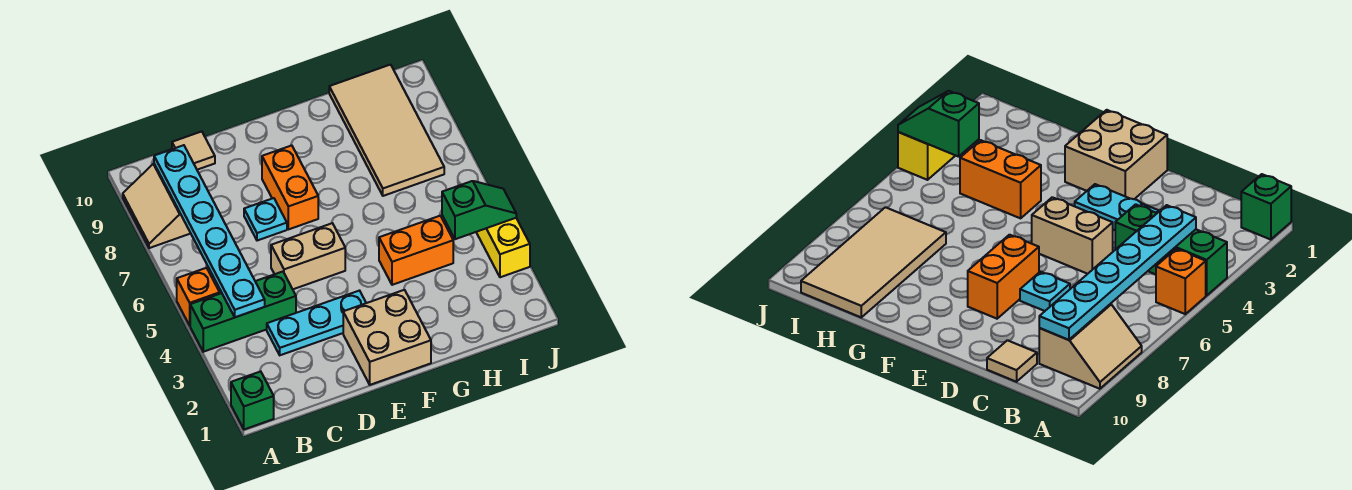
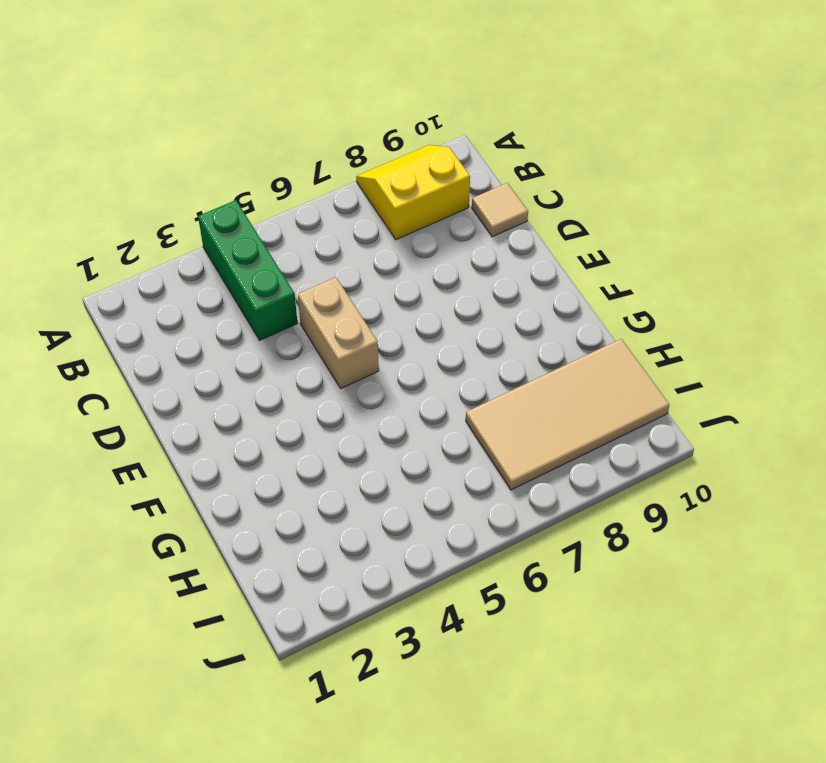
yellow slope A8:B9 level 1 top B -> tan slope A8:B9 level 1 top B
none -> green brick A1 level 1
none -> orange brick A5 level 1
none -> cyan plate C3:E3 level 1

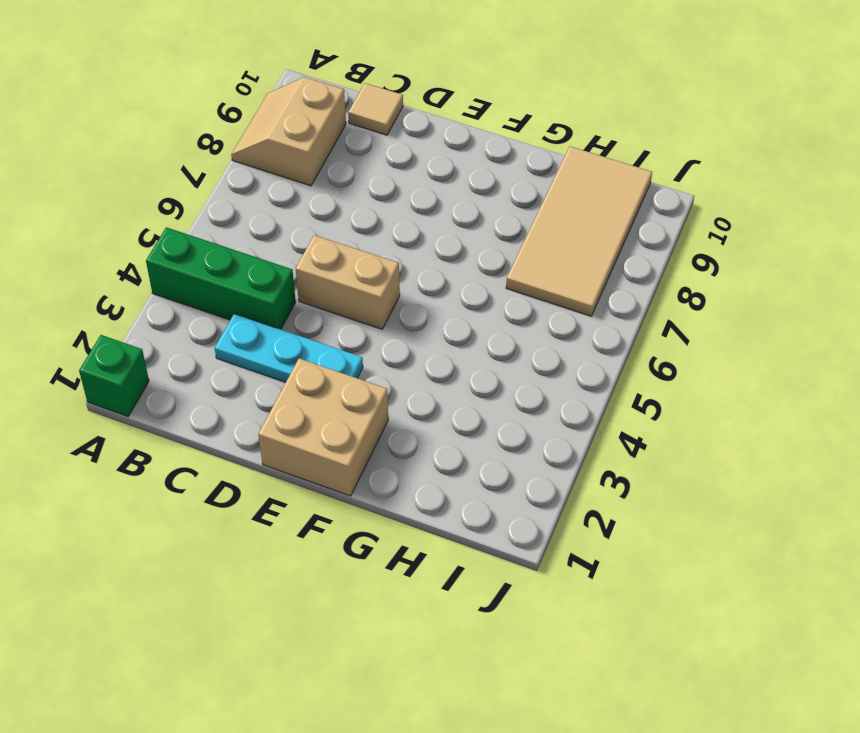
none -> orange brick A5 level 1
none -> cyan plate D7 level 1
none -> orange brick E7:E8 level 1

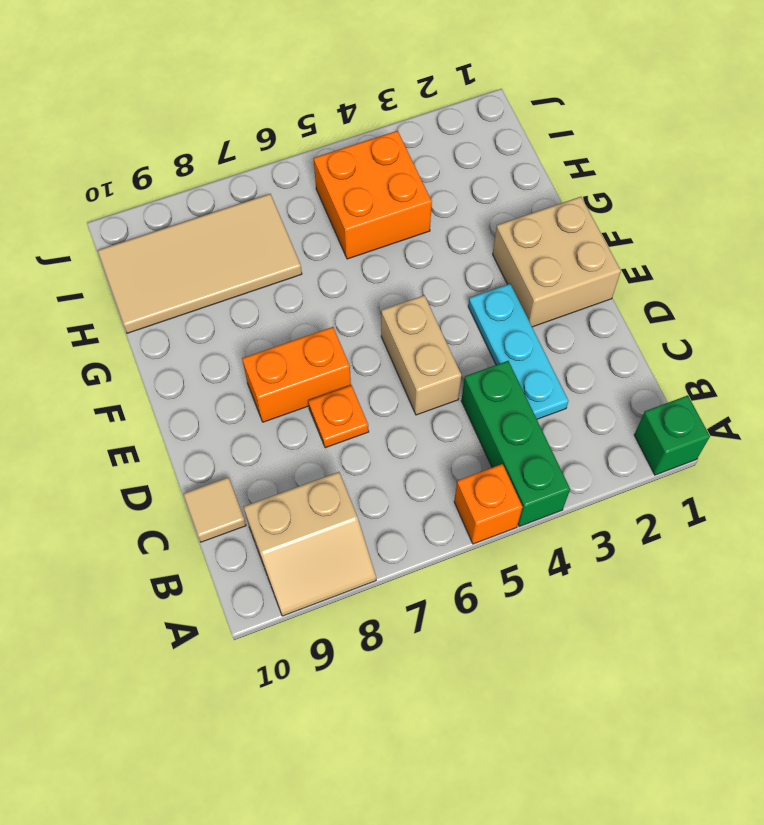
orange plate D7 level 1 -> cyan plate D7 level 1
orange brick H4:I5 level 1 -> orange brick G4:H4 level 1
none -> yellow brick J3:J4 level 1
none -> cyan plate B4:B9 level 2
none -> green slope I4:J4 level 2 top I

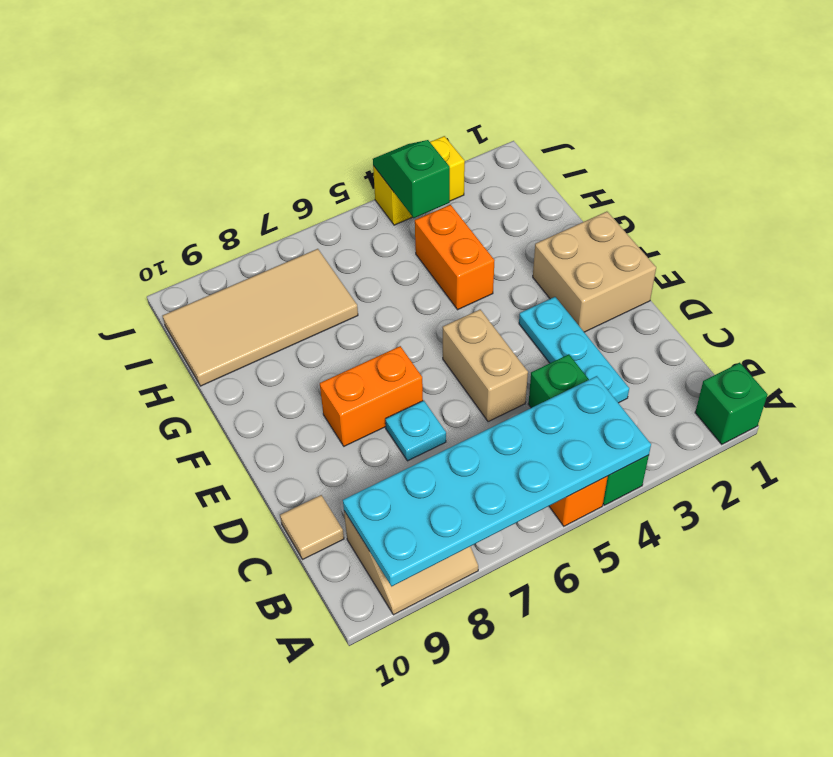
cyan plate A4:B9 level 2 -> cyan plate B4:B9 level 2

